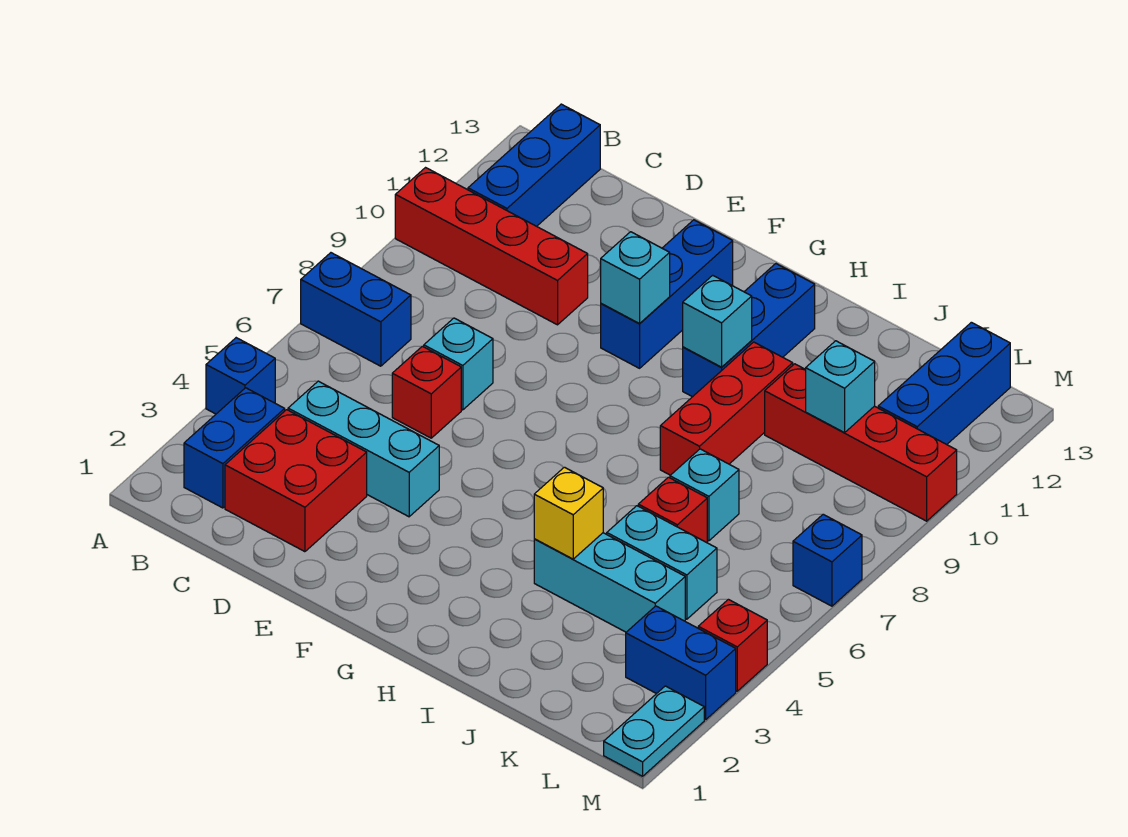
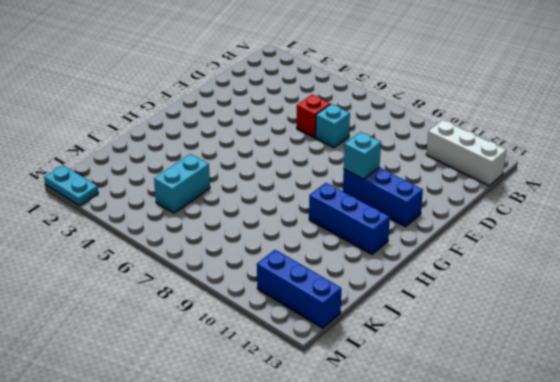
white brick B11:B13 level 1 -> blue brick B11:B13 level 1
none -> blue brick A4 level 1
none -> blue brick A7:B7 level 1
none -> red brick A10:D10 level 1

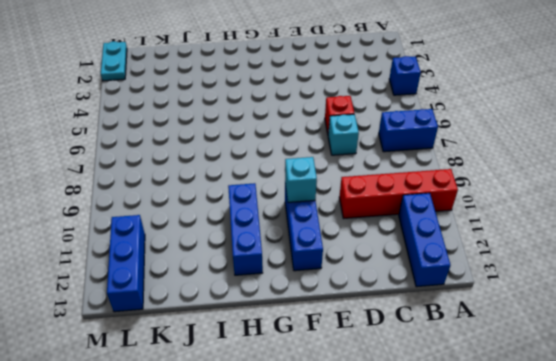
none -> blue brick B2:B3 level 1
none -> red brick C2:D3 level 1
none -> cyan brick C4:E4 level 1

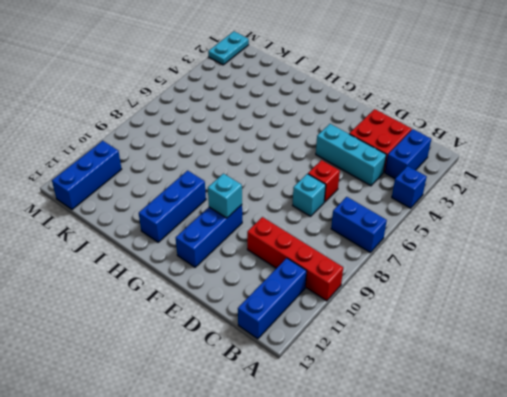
none -> cyan brick I4:K4 level 1
none -> red brick I8:I10 level 1
none -> cyan brick J5:K5 level 1

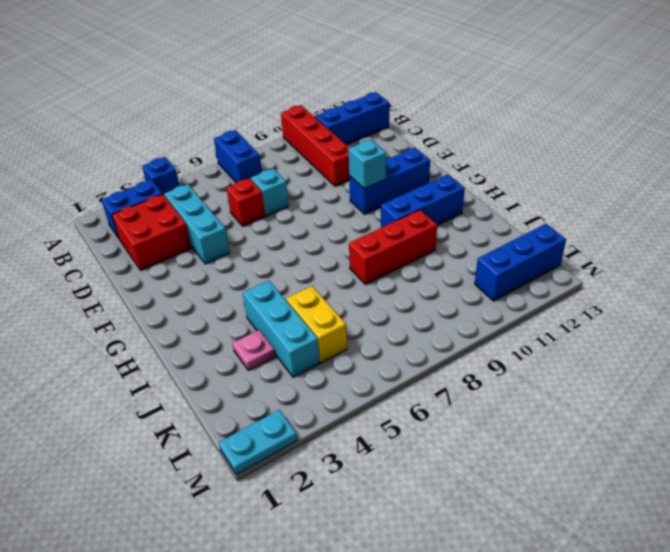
pink plate J3 level 1 -> none
yellow brick J5:K5 level 1 -> cyan brick J5:K5 level 1
none -> red brick J6 level 1
none -> cyan brick J7 level 1
none -> red brick J10:M10 level 1

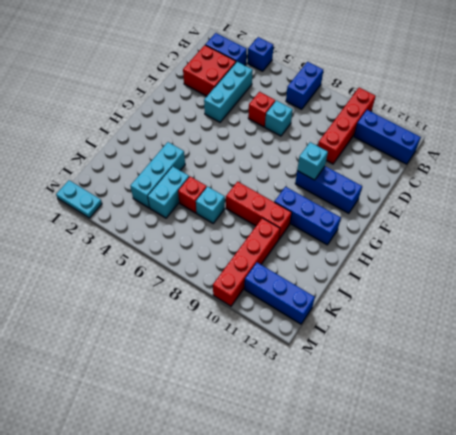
none -> blue brick L3:M3 level 1
none -> red brick M4 level 1
none -> blue brick M7 level 1

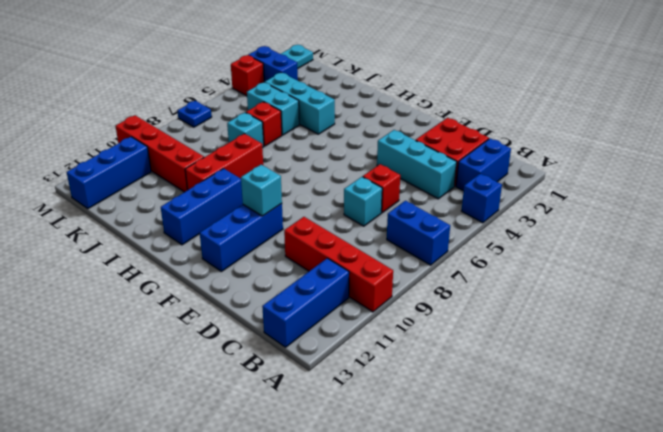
blue plate M7 level 1 -> blue brick M7 level 1
none -> cyan brick H10 level 2
none -> yellow brick I4 level 2
none -> cyan brick K10 level 2

